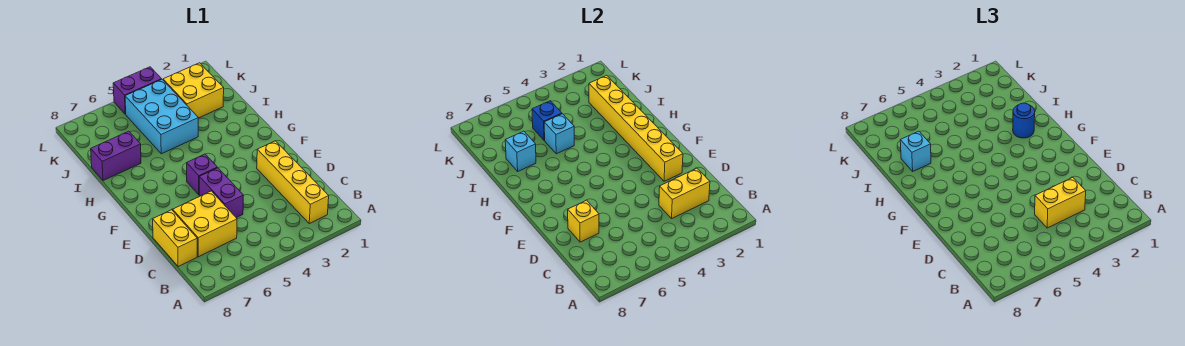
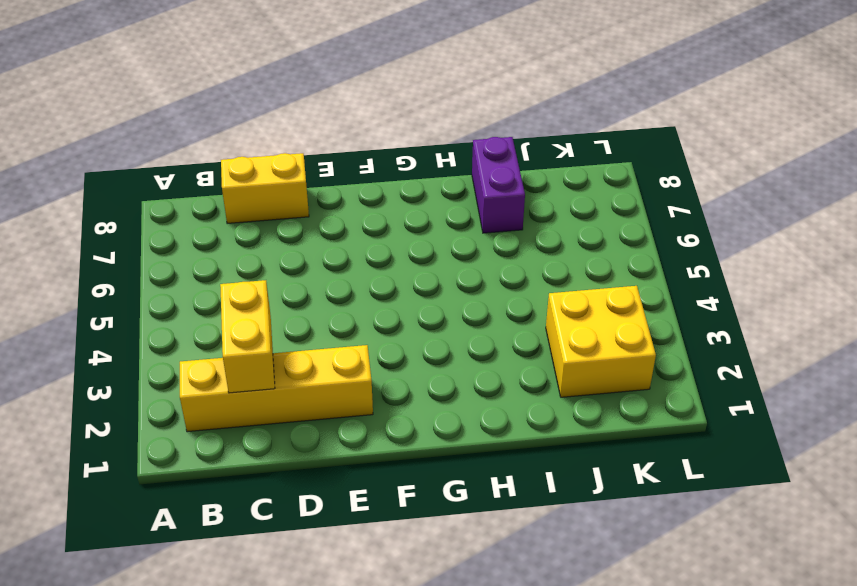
none -> yellow brick C6:D7 level 1
none -> purple brick D5:E5 level 1
none -> purple brick F5 level 1

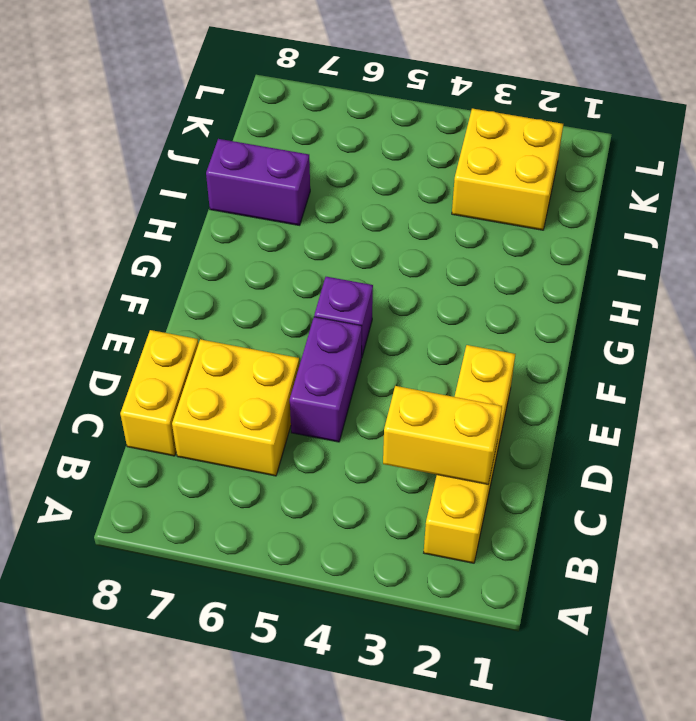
none -> cyan brick I4:K5 level 1
none -> purple brick L4:L5 level 1
none -> yellow brick D7 level 2

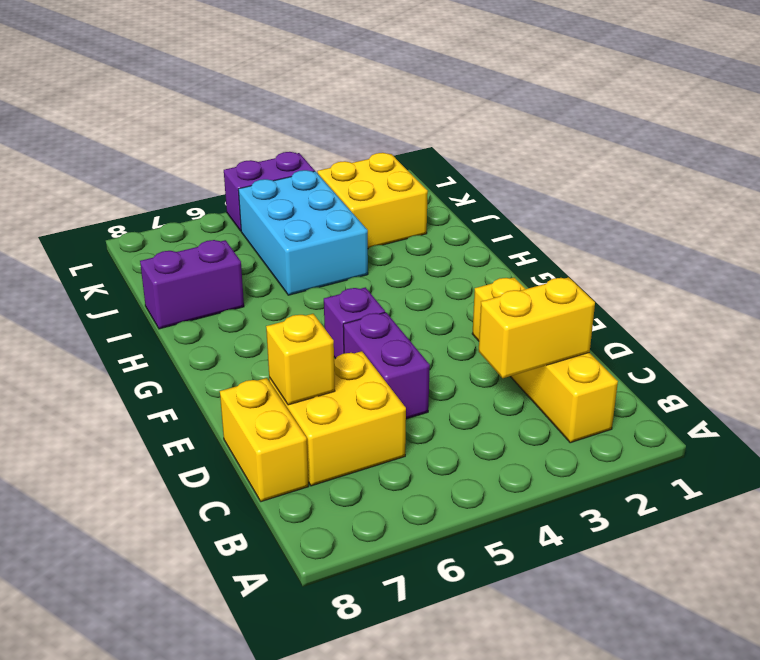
none -> yellow brick E2:J2 level 2
none -> cyan brick I5 level 2
none -> cyan brick I7 level 2

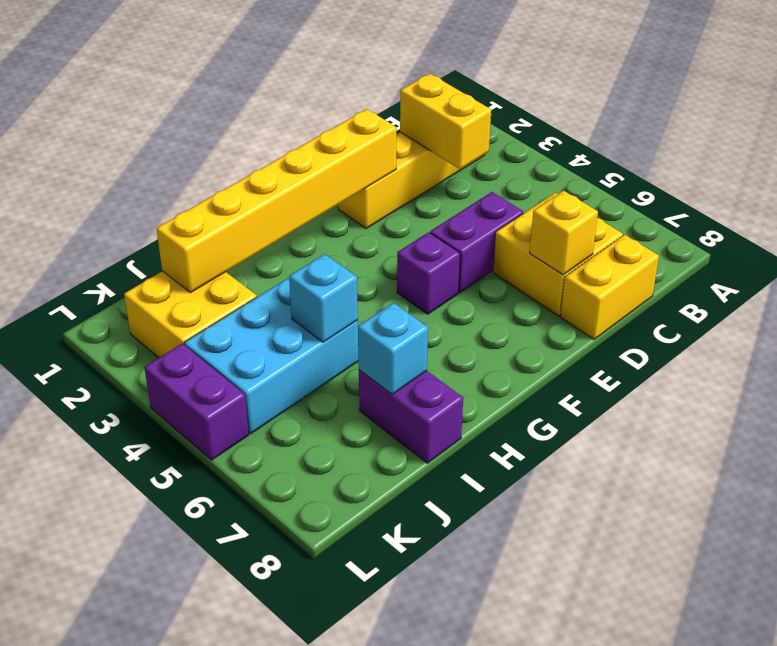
none -> blue brick J5 level 2
none -> yellow brick C3:C4 level 3
none -> blue round brick H2 level 3

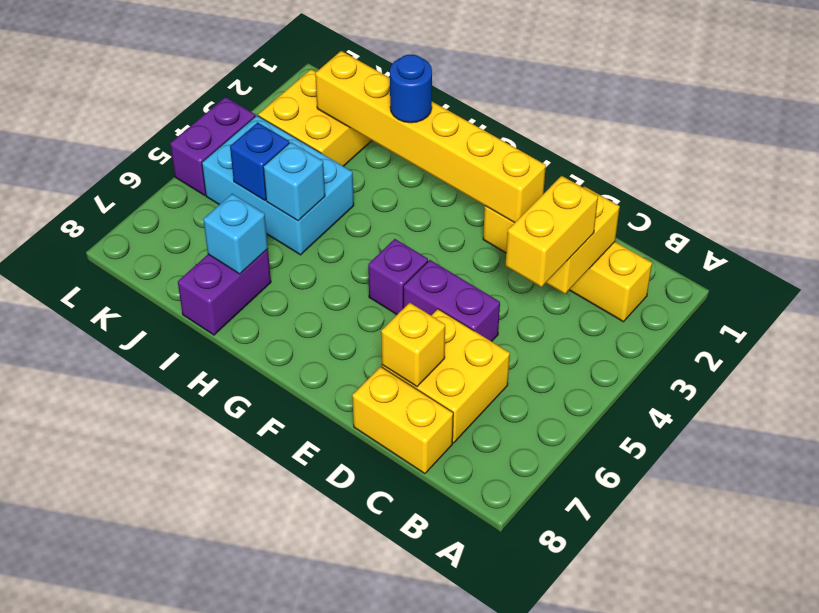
none -> cyan brick I7 level 3

